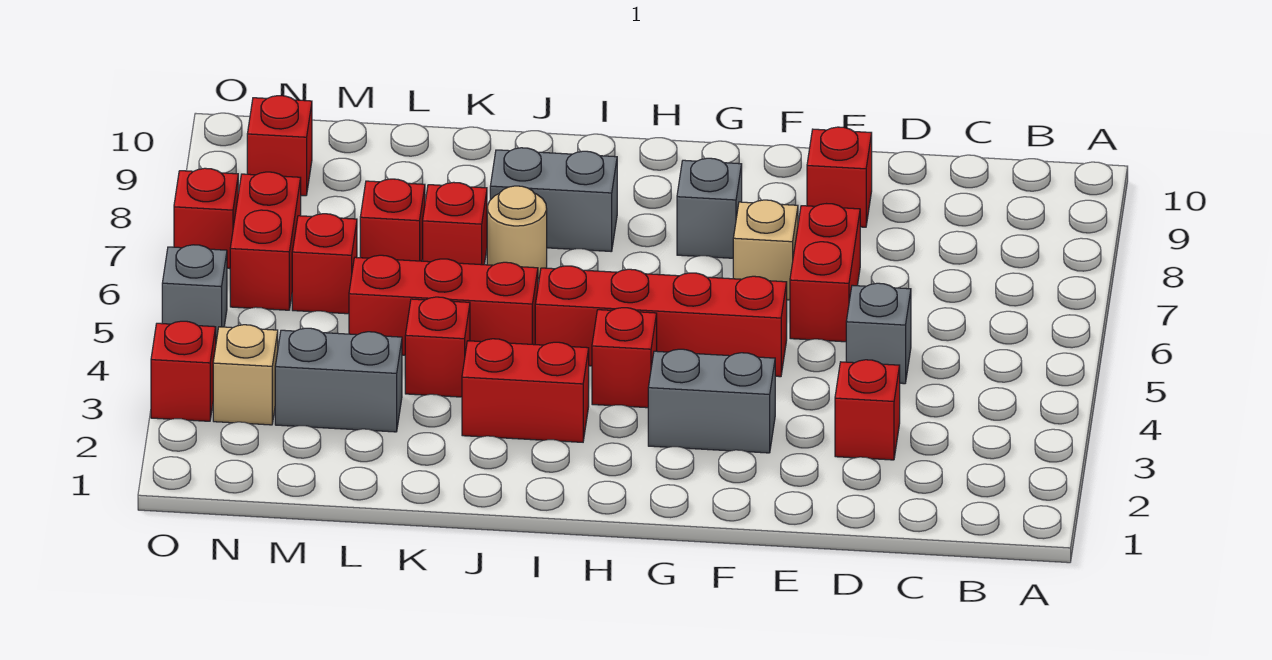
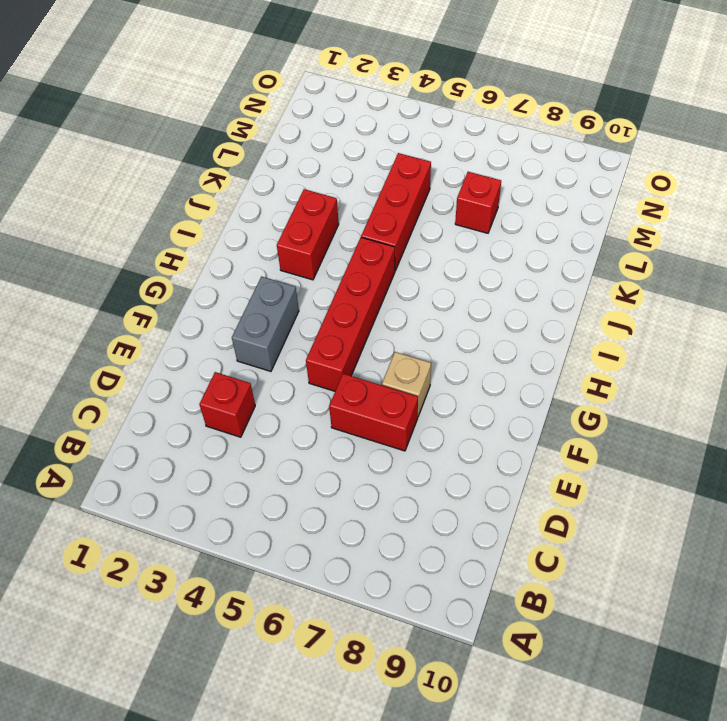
none -> grey brick D5 level 1
none -> red brick E9 level 1
none -> grey brick G8 level 1

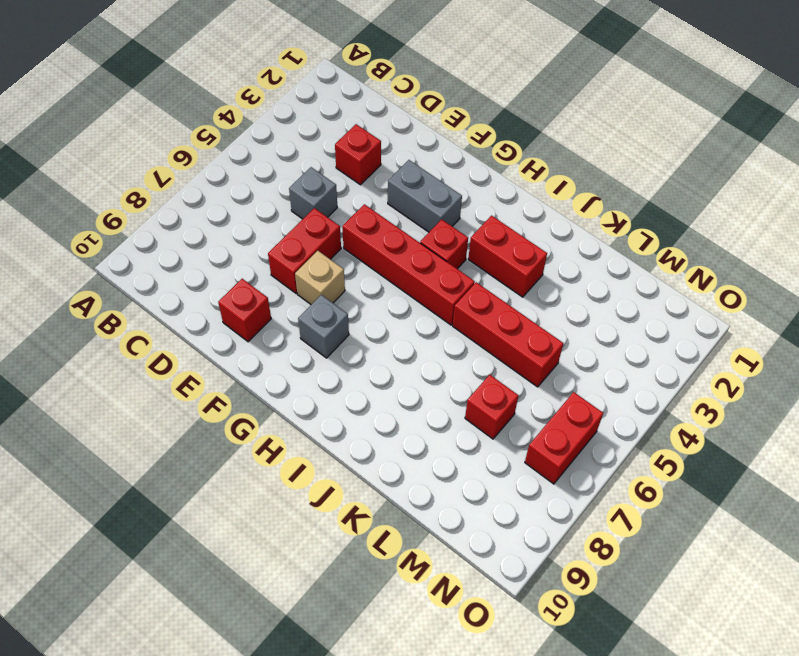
none -> grey brick I8:J8 level 1
none -> tan round brick J7 level 1
none -> red brick K4 level 1

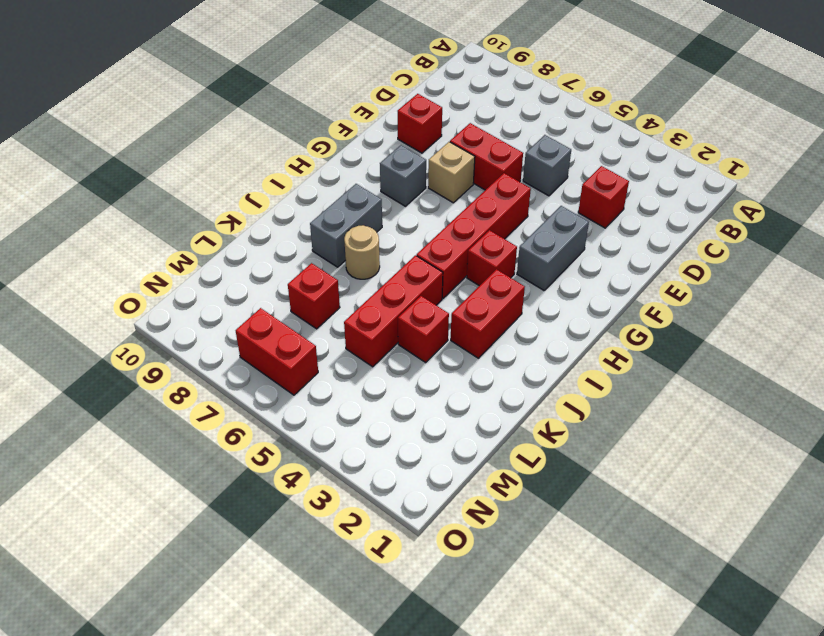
none -> red brick K7 level 1
none -> grey brick L3:M3 level 1
none -> red brick M6 level 1

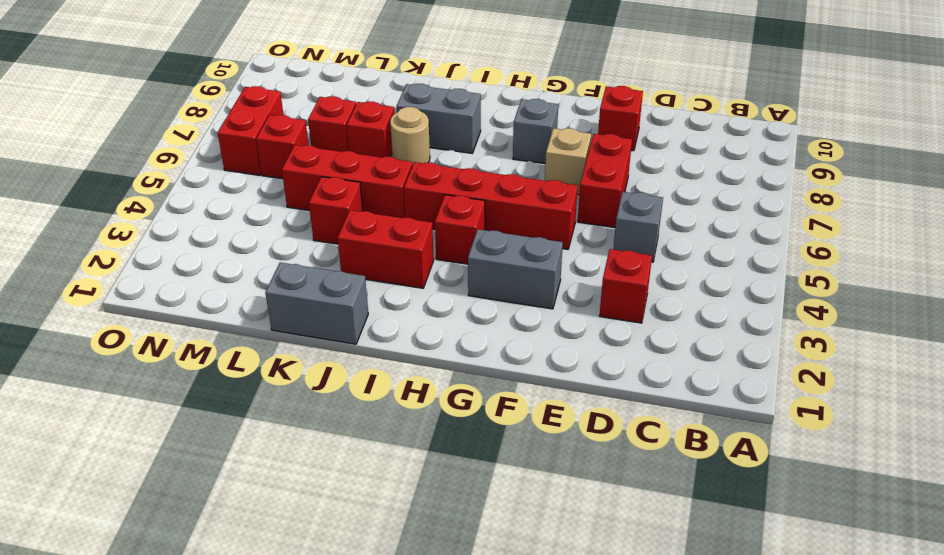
grey brick J1:K1 level 1 -> grey brick L3:M3 level 1
none -> tan brick N3 level 1
none -> red brick N9 level 1
none -> red brick O3 level 1

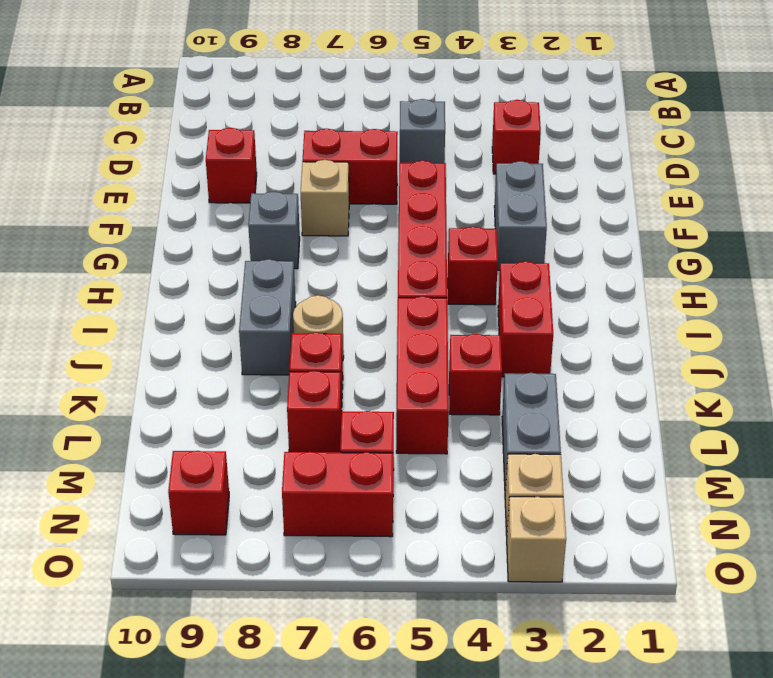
tan brick O3 level 1 -> red brick O3 level 1
none -> grey brick O5 level 1
none -> red brick O7 level 1

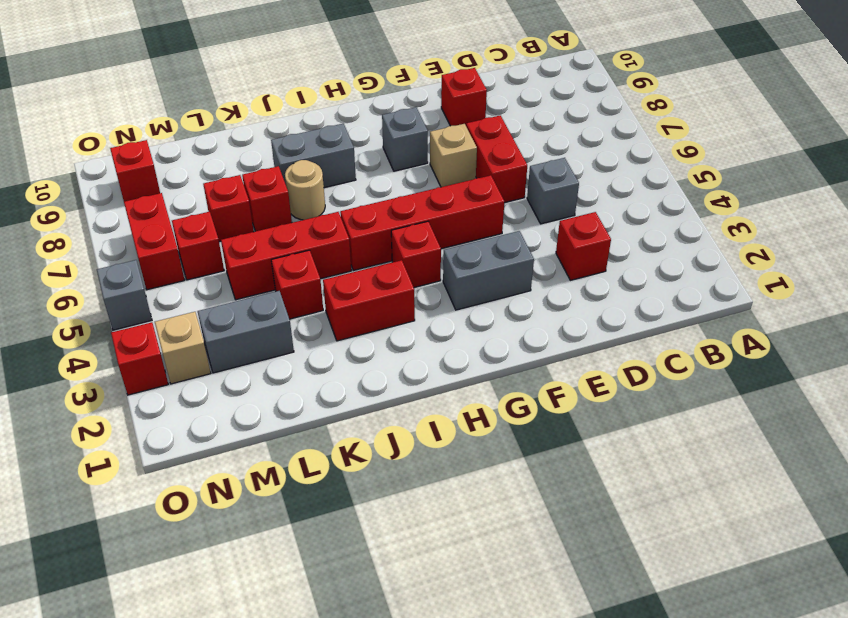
none -> red brick O7 level 1

